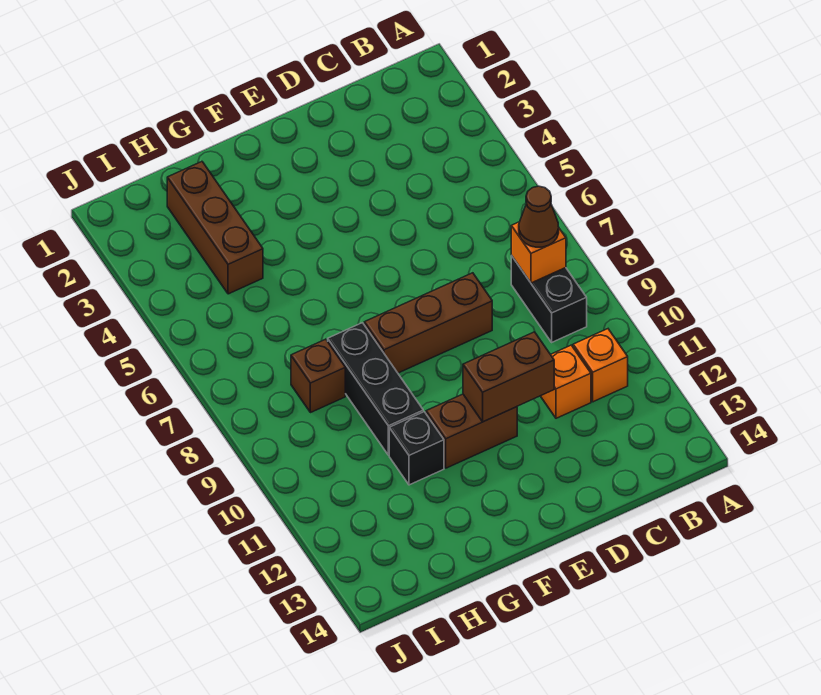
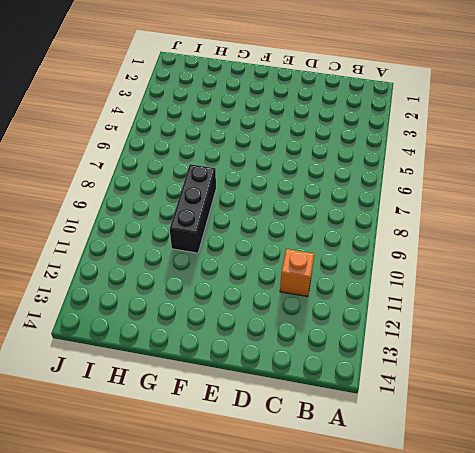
none -> black brick B8:B9 level 1
none -> orange brick B11 level 1
none -> brown brick D8:F8 level 1

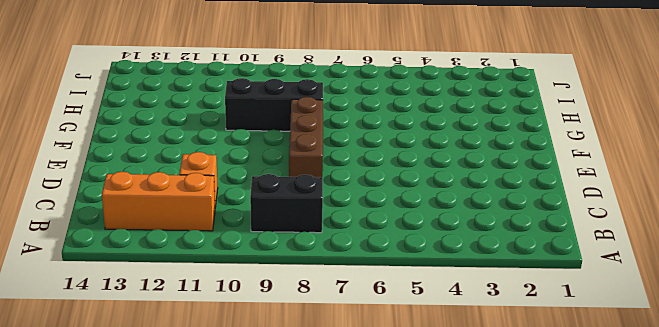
orange brick B11:B13 level 1 -> orange brick B11 level 1
none -> brown brick E11:F11 level 1
none -> black brick G11 level 1
none -> brown brick H2:H4 level 1

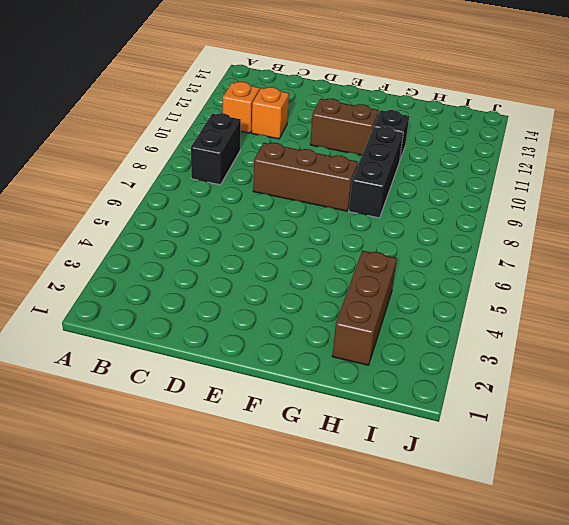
none -> brown brick H8 level 1
none -> orange brick B8 level 2
none -> brown brick D11:E11 level 2

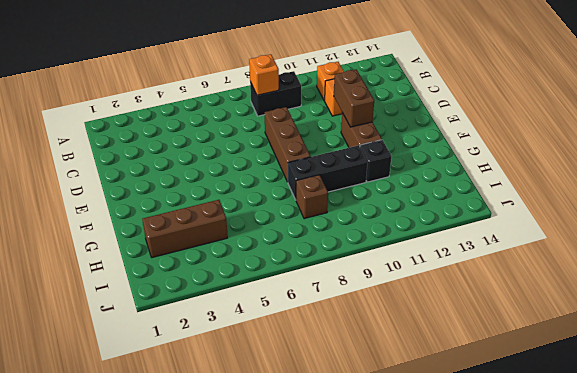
none -> brown cone B8 level 3

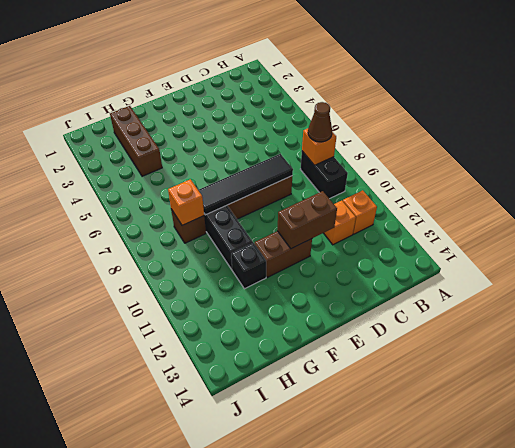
black tile D8:G8 level 2 -> none
orange brick H8 level 2 -> none

